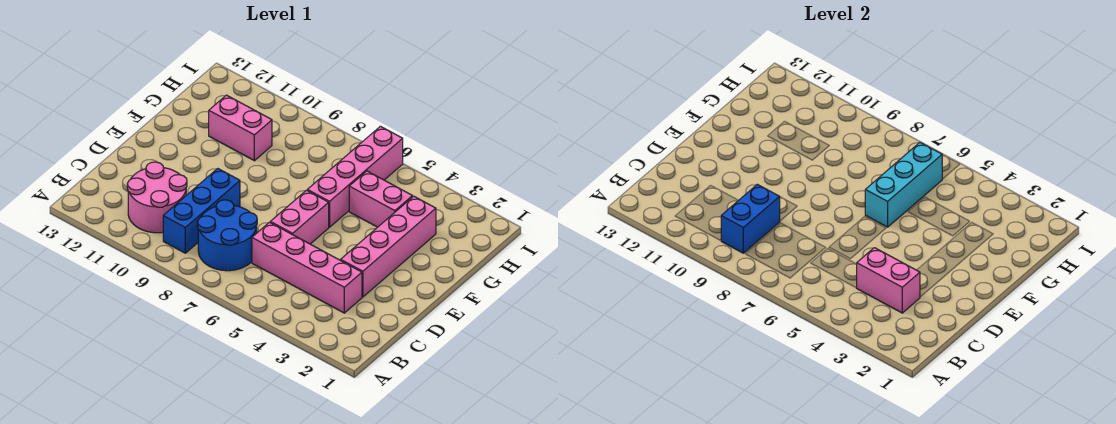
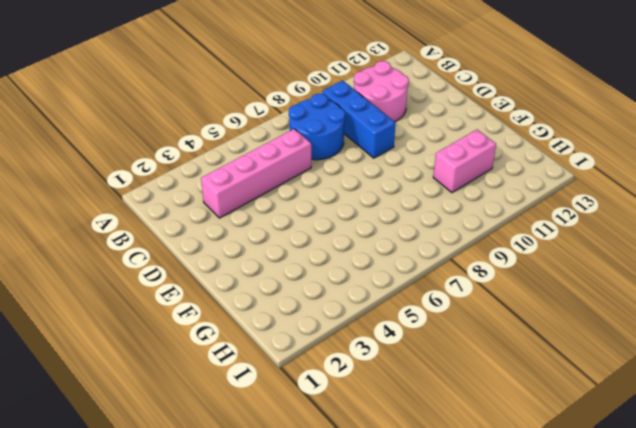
none -> pink brick D3:G3 level 1
none -> pink brick D6:E6 level 1
none -> pink brick F6:I6 level 1

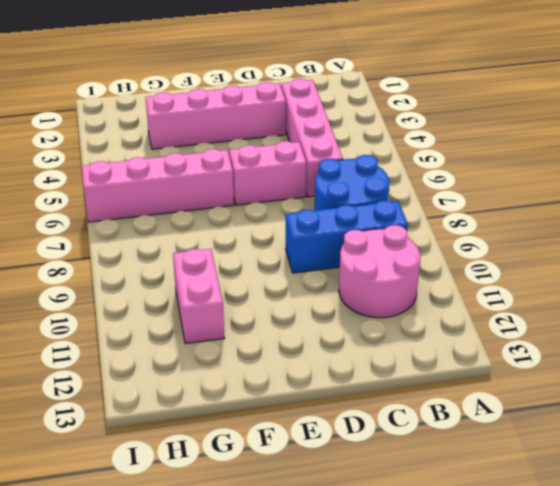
none -> pink brick G4:G5 level 1
none -> blue brick B9:C9 level 2
none -> pink brick C3:C4 level 2

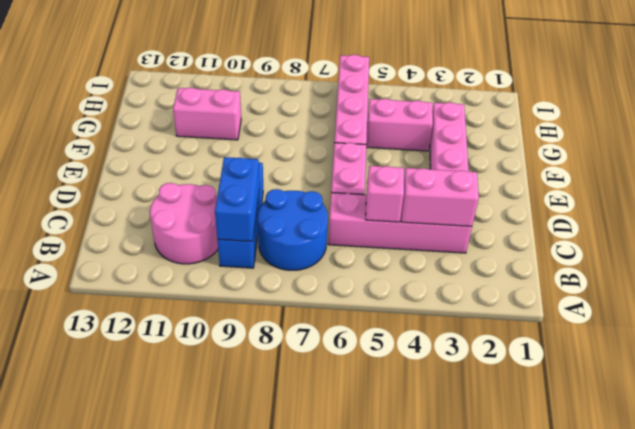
pink brick C5 level 2 -> none
none -> cyan brick F6:H6 level 2

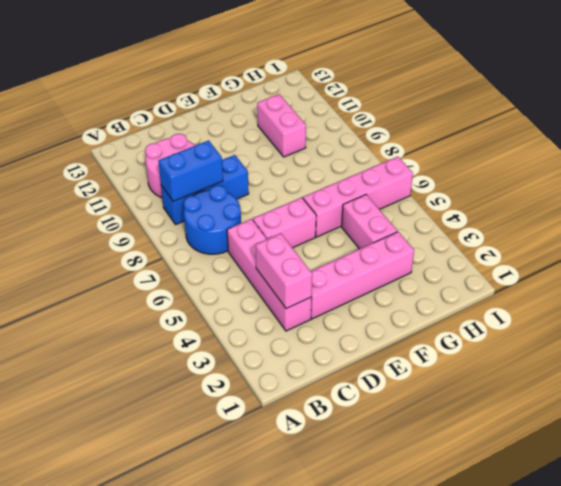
none -> cyan brick F6:H6 level 2

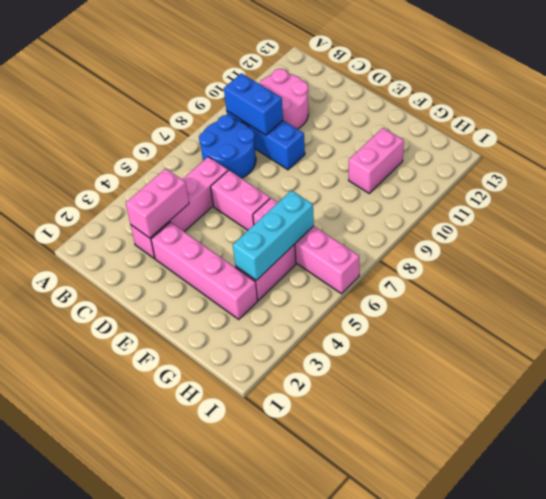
cyan brick G4:G6 level 2 -> cyan brick F6:H6 level 2

